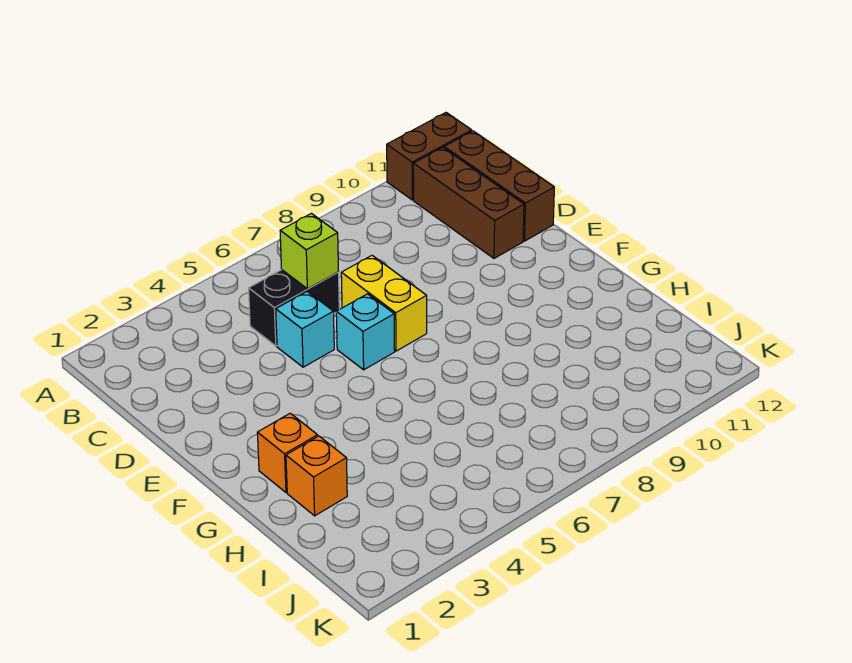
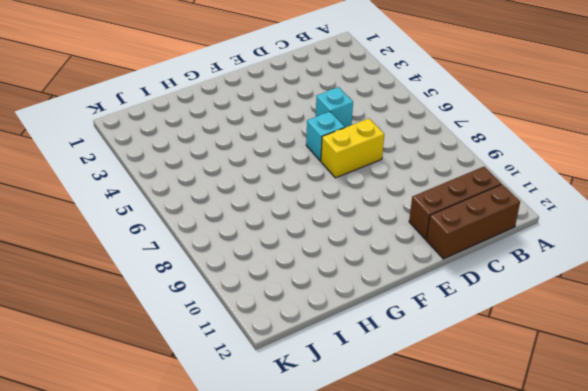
none -> brown brick A11:A12 level 1
none -> black brick C5:C6 level 1

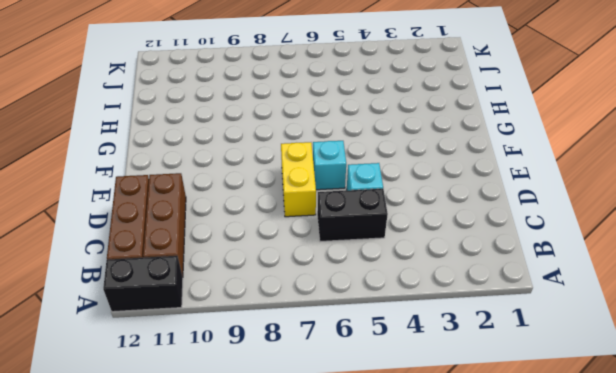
black brick A11:A12 level 1 -> brown brick A11:A12 level 1
none -> orange brick G2 level 1
none -> orange brick H2 level 1

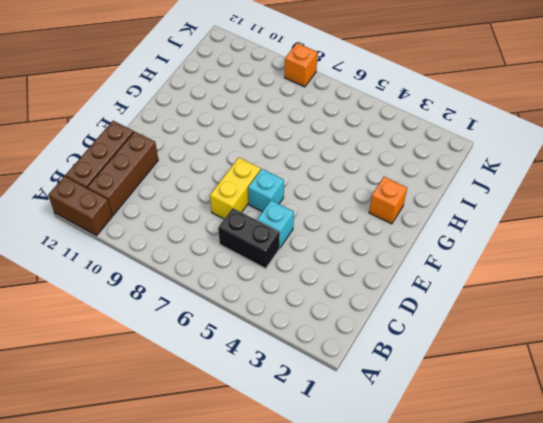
orange brick K8 level 1 -> orange brick H2 level 1
none -> lime brick C6 level 2

